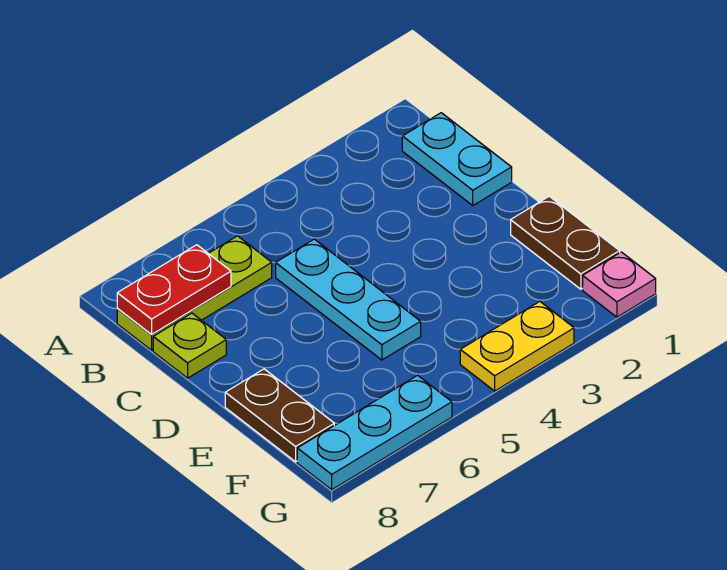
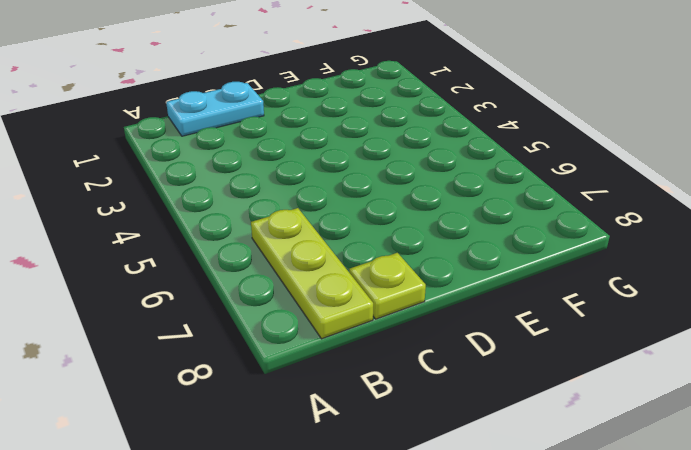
none -> cyan plate C5:E5 level 1
none -> brown plate E1:F1 level 1

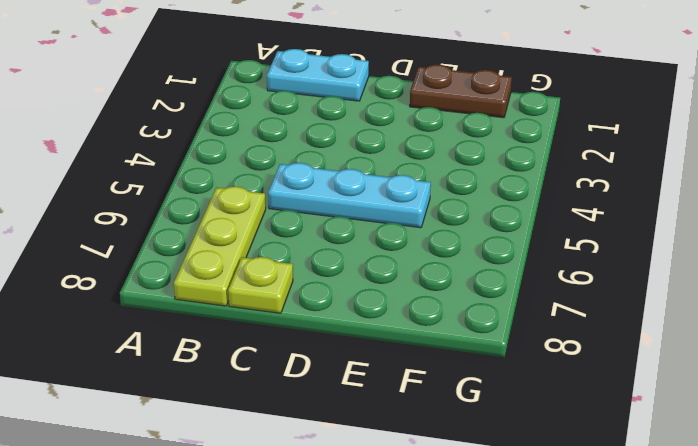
none -> brown plate E8:F8 level 1
none -> pink plate G1 level 1

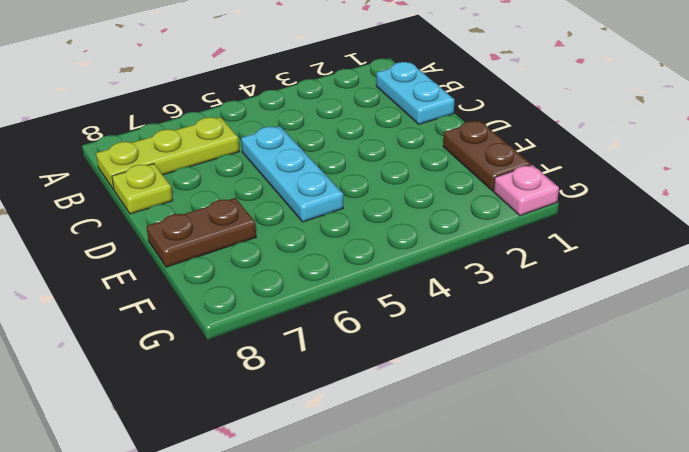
brown plate E7:E8 level 1 -> brown plate E8:F8 level 1
none -> yellow plate G3:G4 level 1
none -> cyan plate G6:G8 level 1

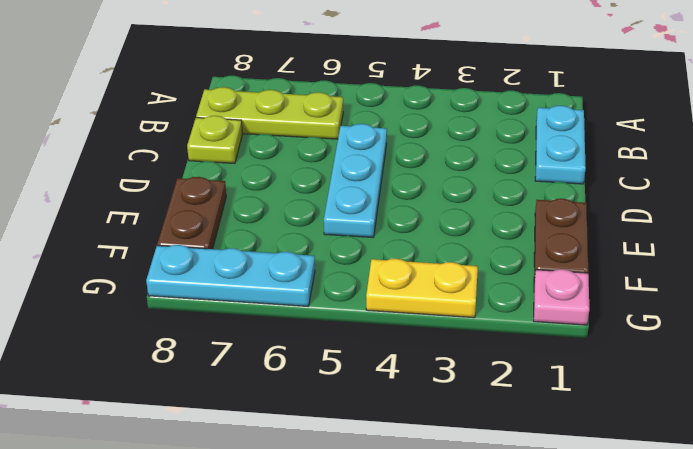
none -> red plate B7:B8 level 2

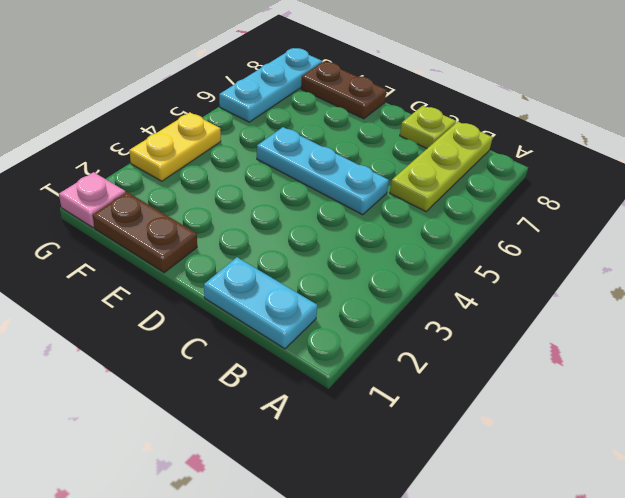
none -> red plate B7:B8 level 2

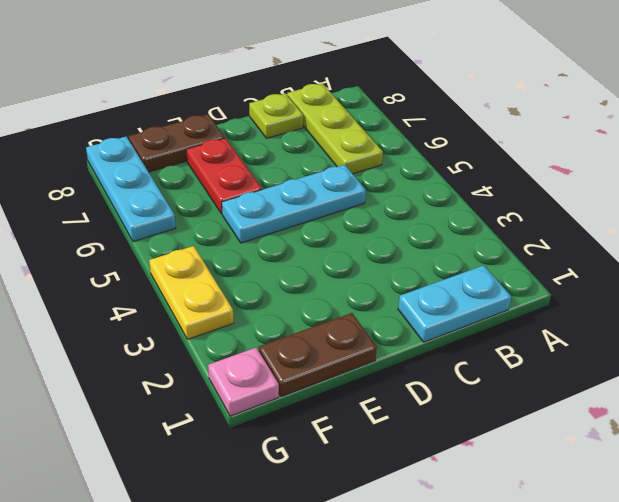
red plate E6:E7 level 1 -> red plate B7:B8 level 2

